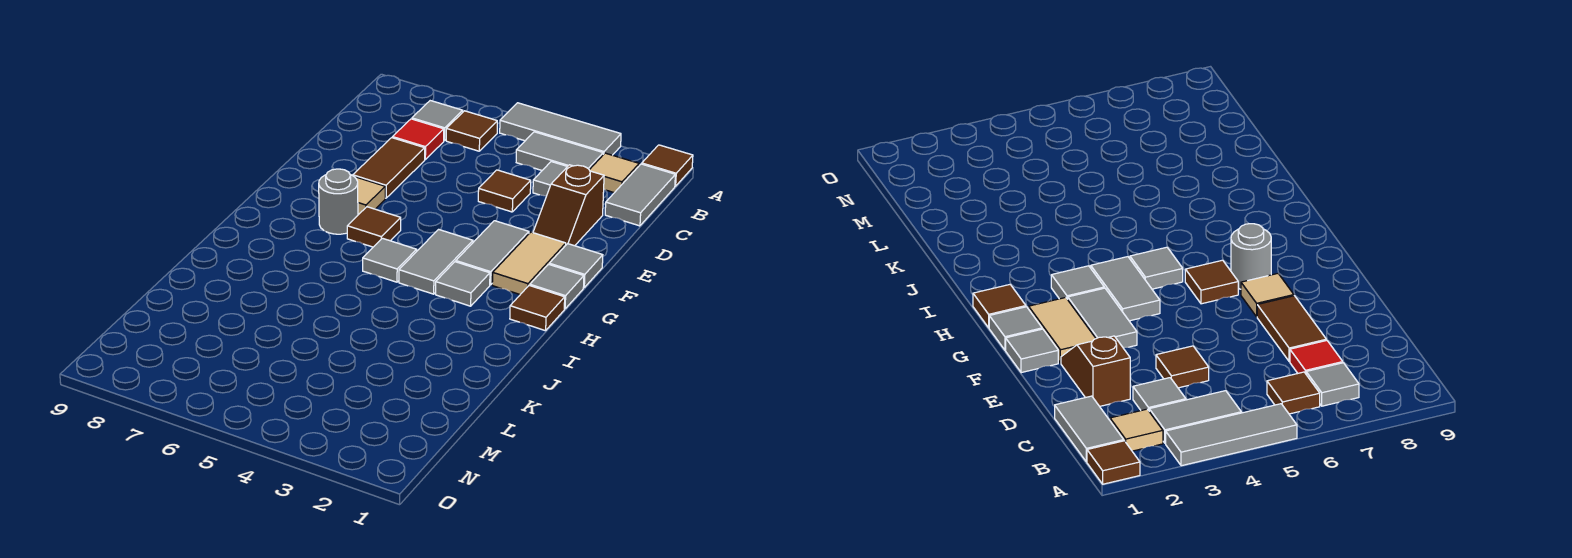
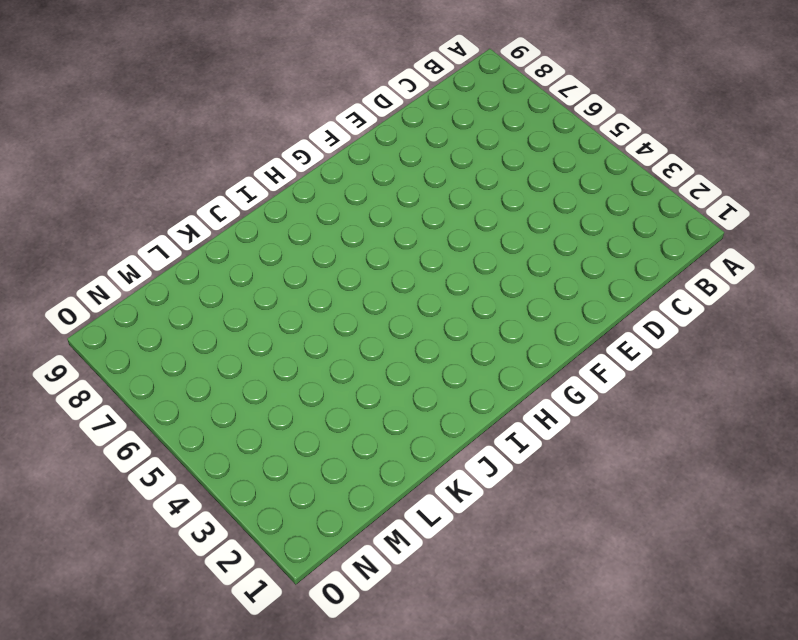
none -> brown tile A1 level 1
none -> grey tile A3:A5 level 1
none -> grey tile B1:C1 level 1

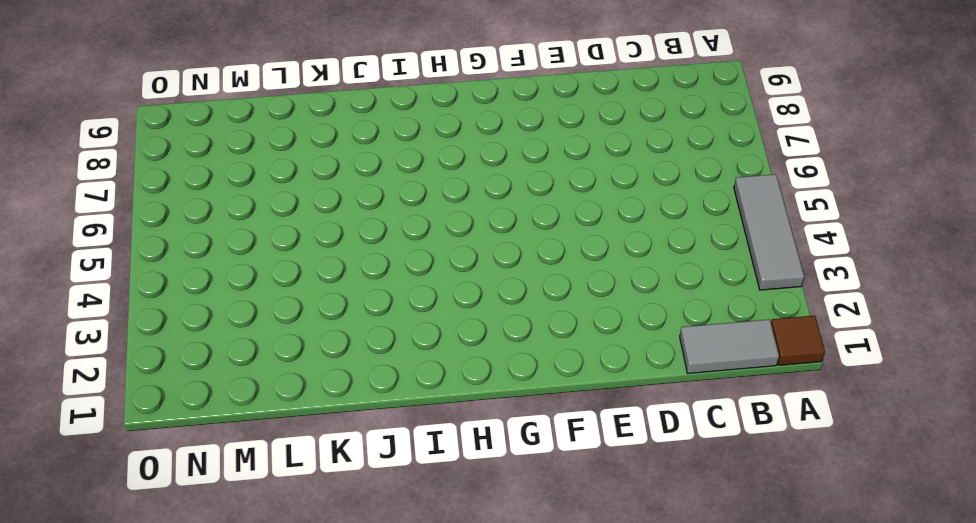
none -> tan tile B2 level 1
none -> grey tile B3:B4 level 1
none -> brown tile B6 level 1

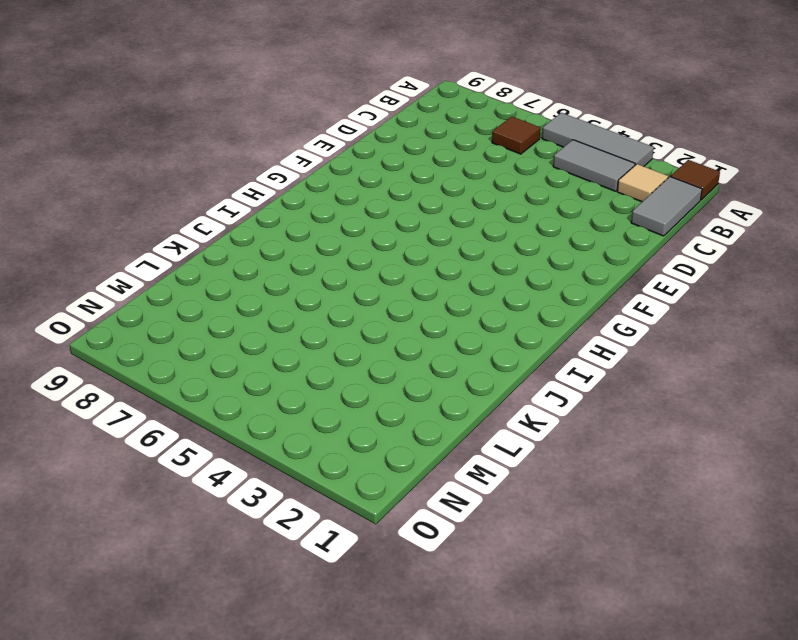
none -> grey tile B7 level 1
none -> grey tile C3 level 1
none -> red tile C7 level 1

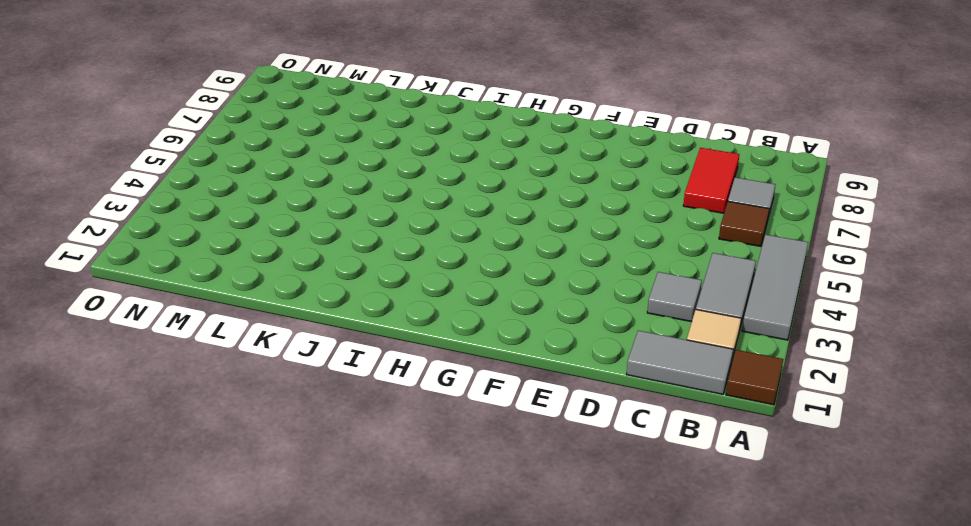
red tile C7:C8 level 1 -> red tile C7 level 1
none -> brown slope D2:E2 level 1 top D
none -> brown tile D4 level 1
none -> brown tile D7:E7 level 1

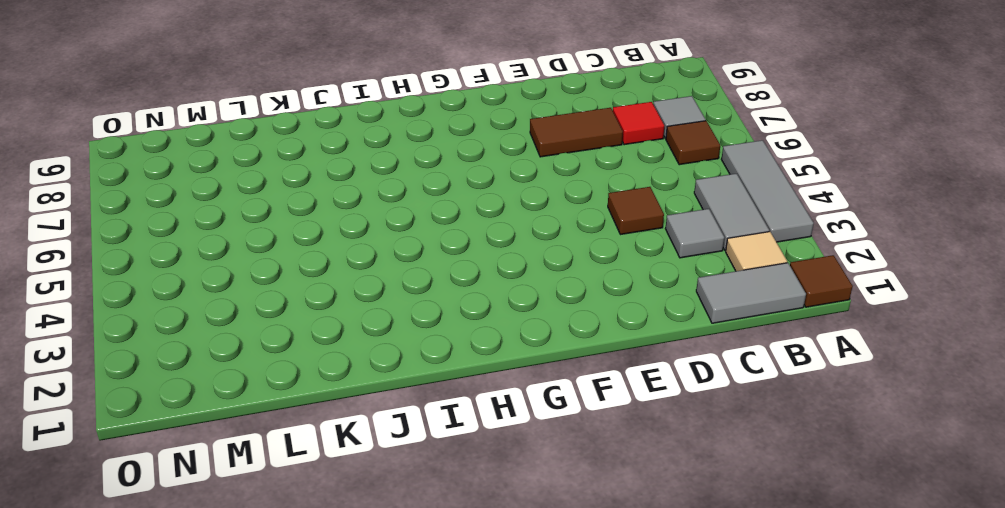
none -> brown slope D2:E2 level 1 top D
none -> grey tile F1 level 1
none -> tan tile F2:G2 level 1

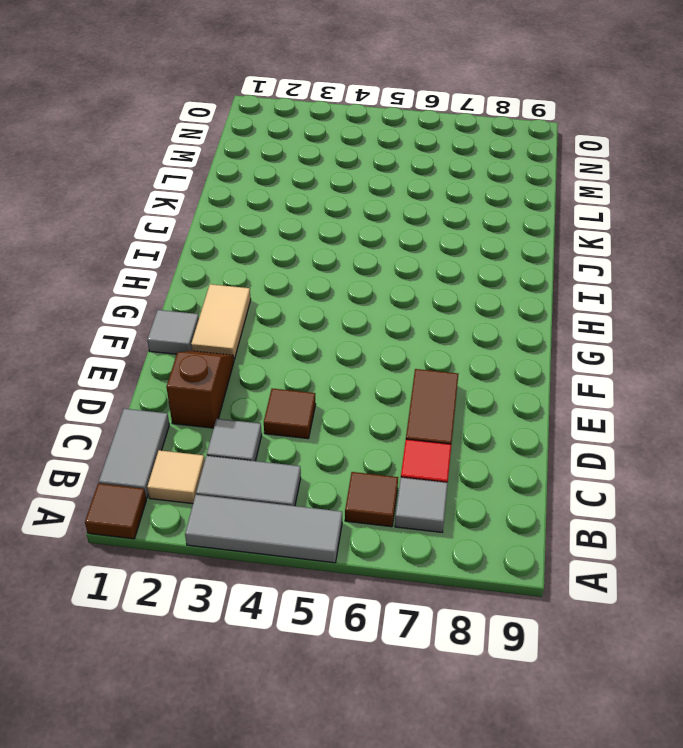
none -> grey tile F3:G3 level 1
none -> tan tile F7 level 1
none -> grey tile G1 level 1

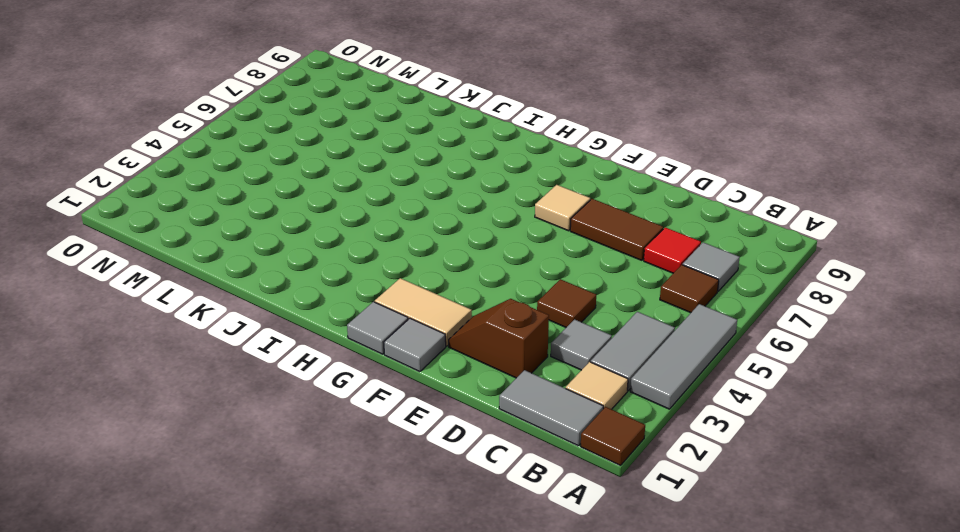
none -> grey tile F3:G3 level 1
none -> grey tile G4:H4 level 1
none -> brown tile G6 level 1

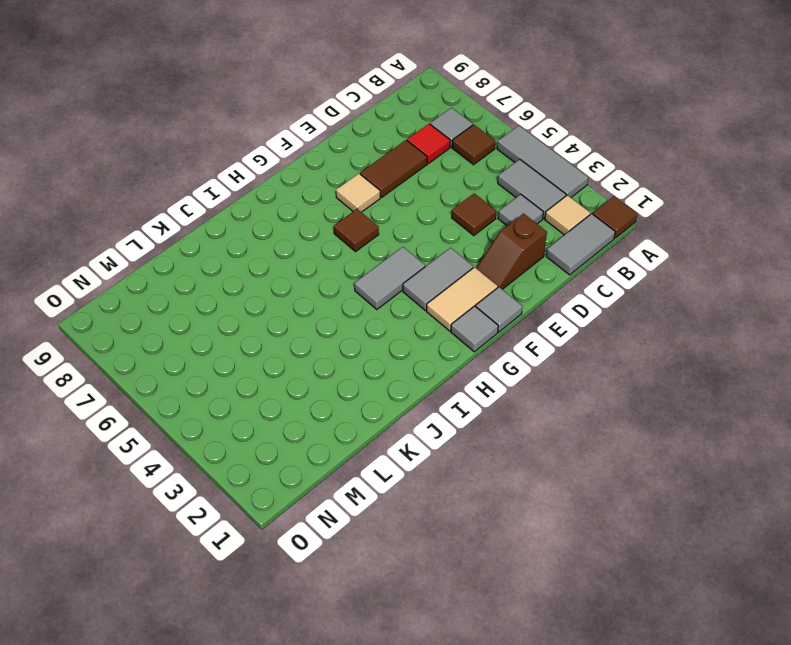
none -> grey round brick G7 level 1
none -> brown tile H1 level 1
none -> grey tile H3 level 1

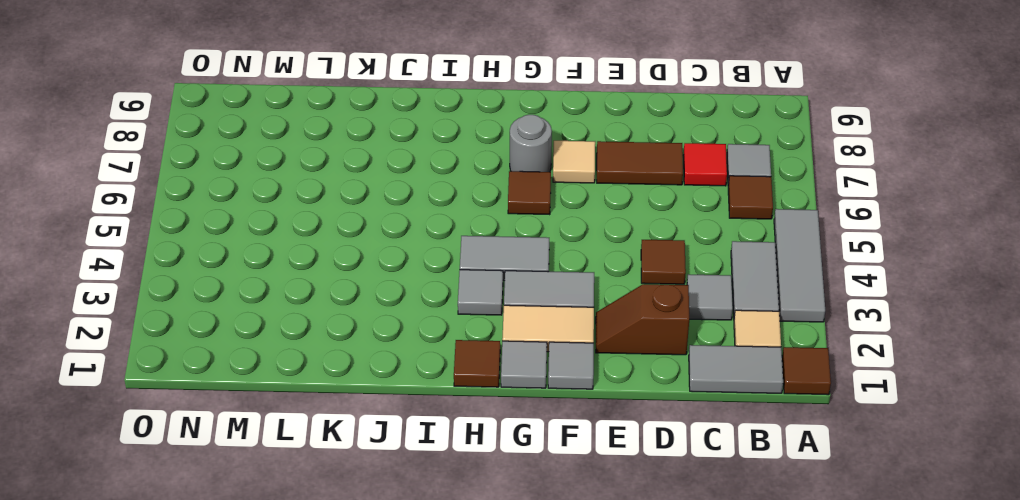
none -> grey tile H5 level 1

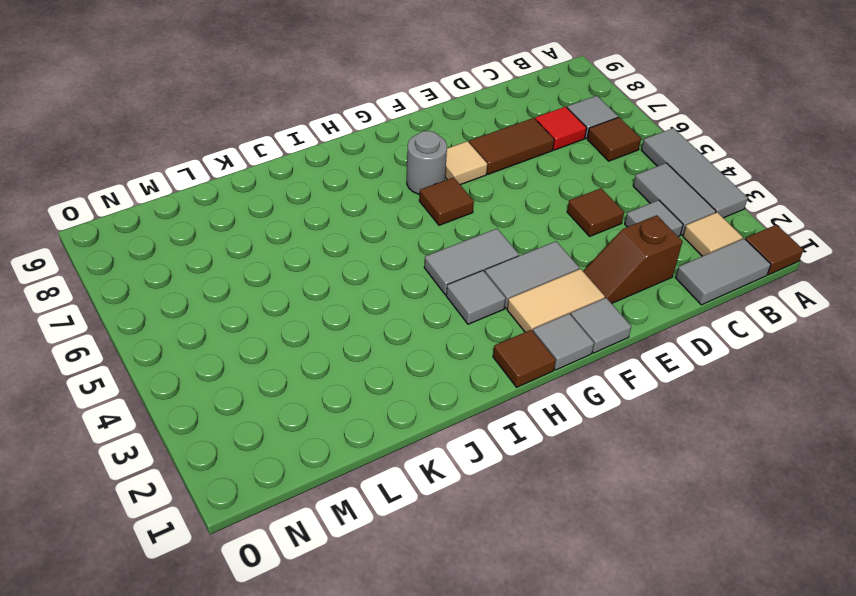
none -> grey tile H5 level 1

